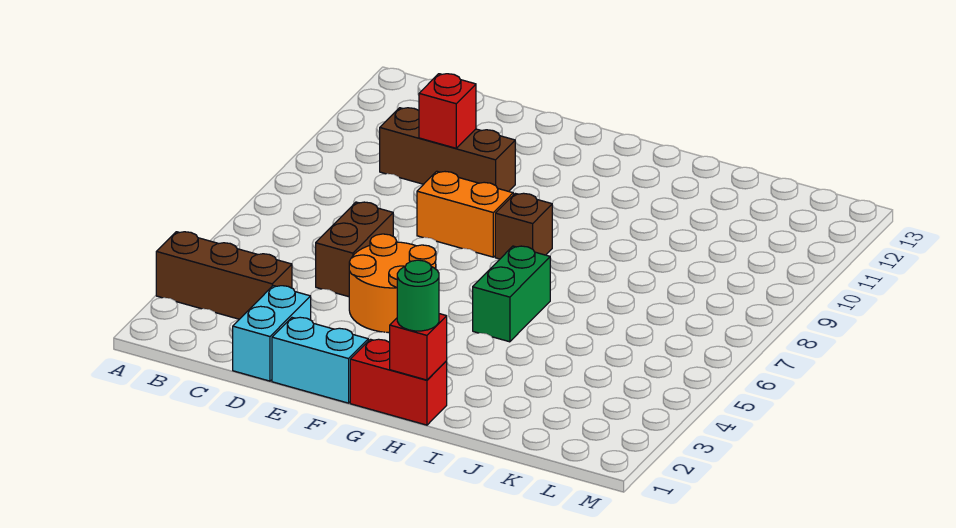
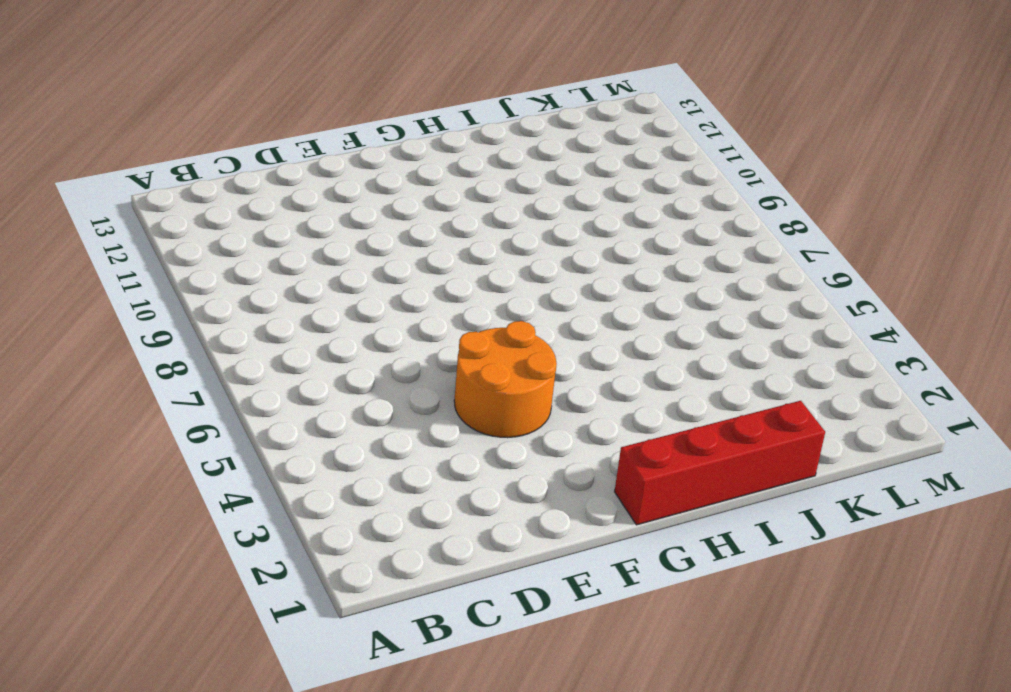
red brick G1:J1 level 1 -> red brick G1:H1 level 1
none -> brown brick A3:C3 level 1
none -> brown brick C10:E10 level 1
none -> cyan brick D1:D2 level 1

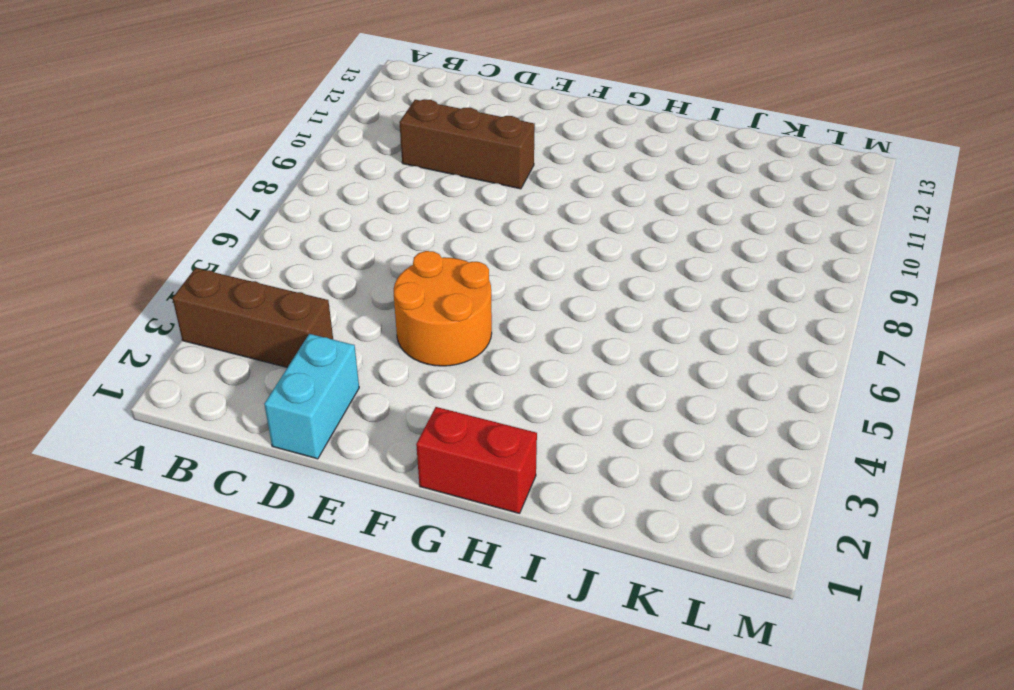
none -> brown brick D5:D6 level 1
none -> cyan brick E1:F1 level 1
none -> orange brick E8:F8 level 1

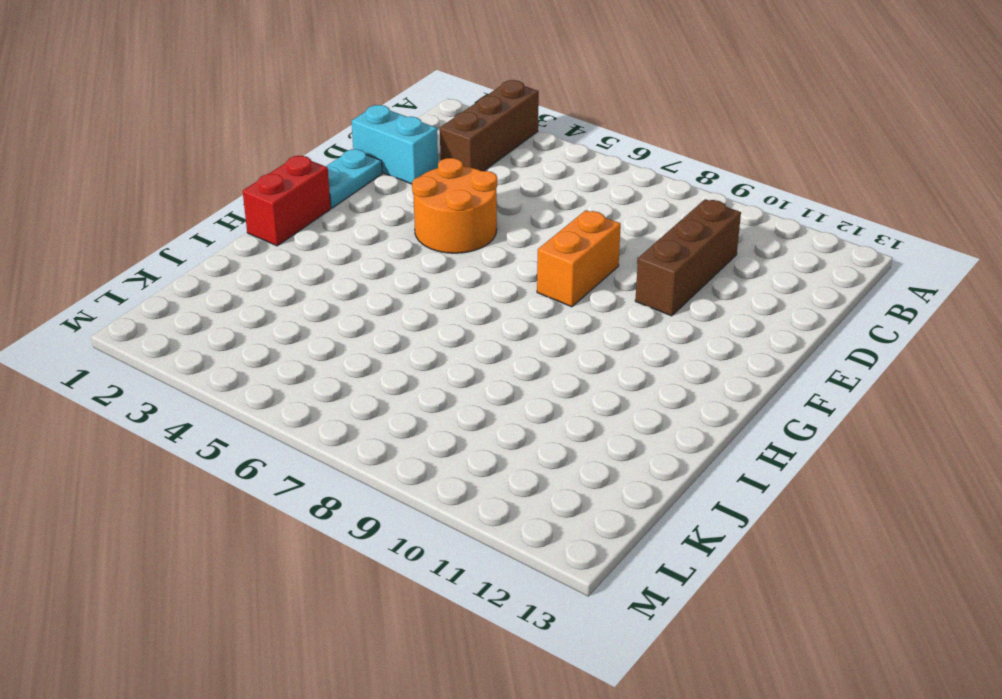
cyan plate E1:F1 level 1 -> cyan brick E1:F1 level 1
none -> brown brick D5:D6 level 1
none -> brown brick G8 level 1
none -> green brick H5:H6 level 1

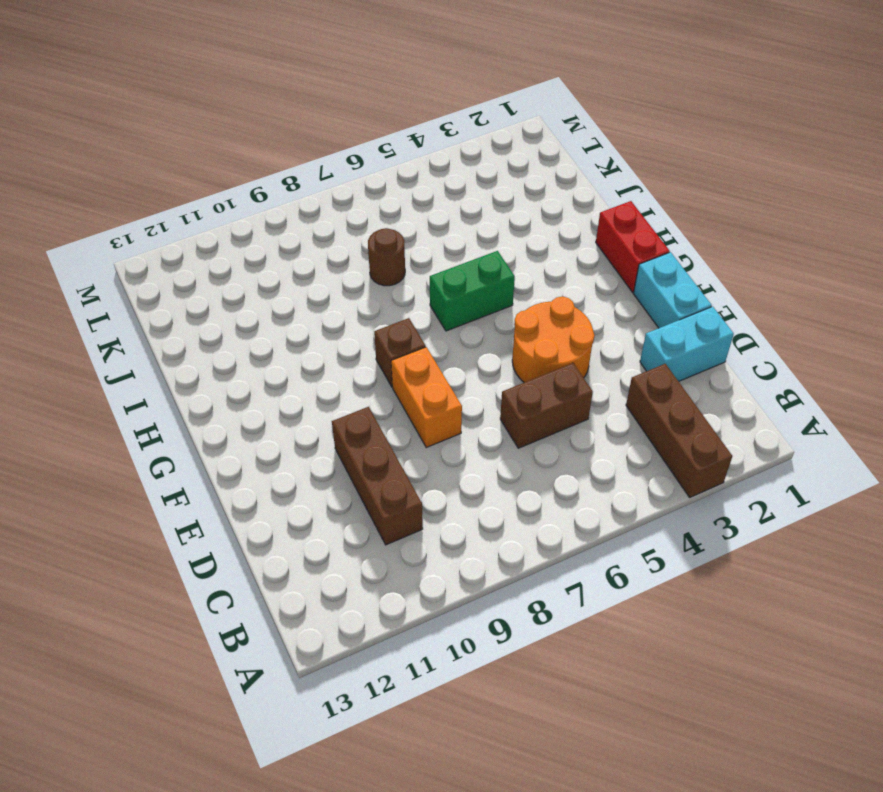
brown round brick J7 level 1 -> none
none -> red brick D10 level 2
none -> red brick H1 level 2
none -> green round brick H1 level 3

